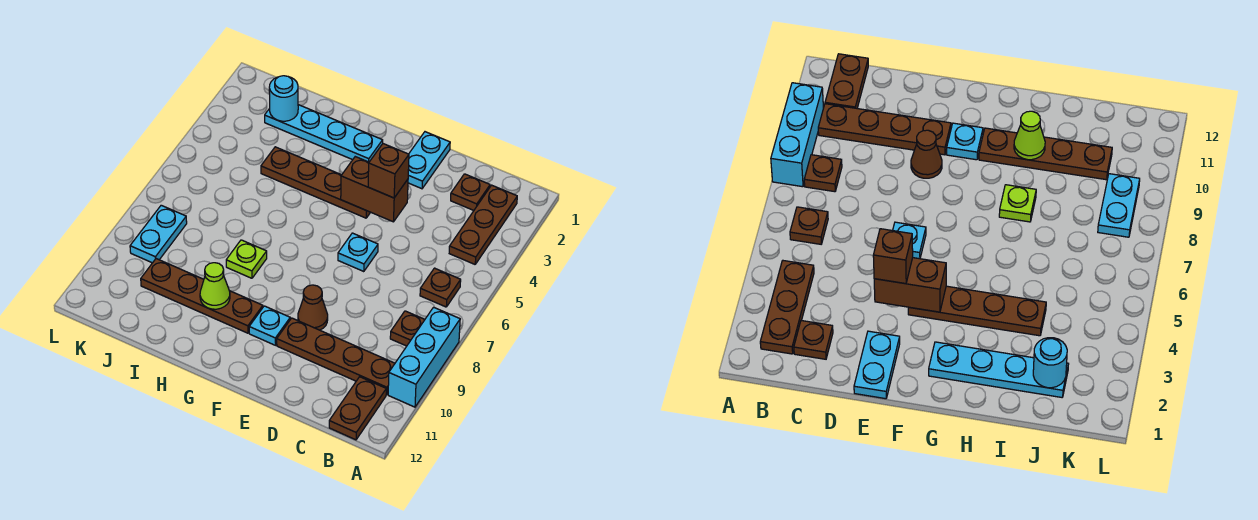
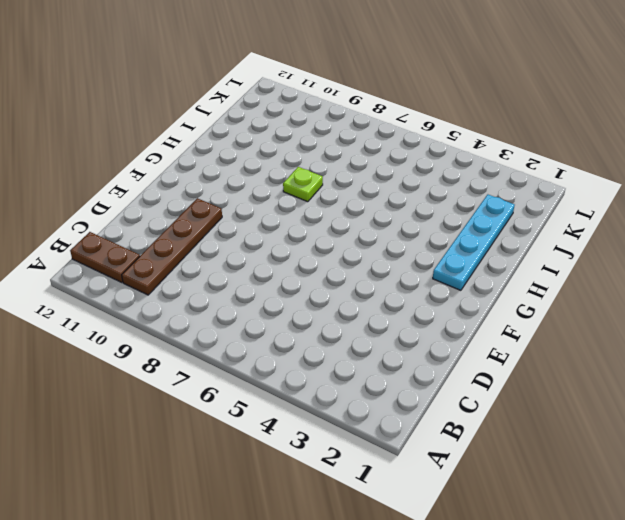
none -> cyan brick A8:A10 level 1
none -> brown plate B2:B4 level 1
none -> brown plate B6 level 1

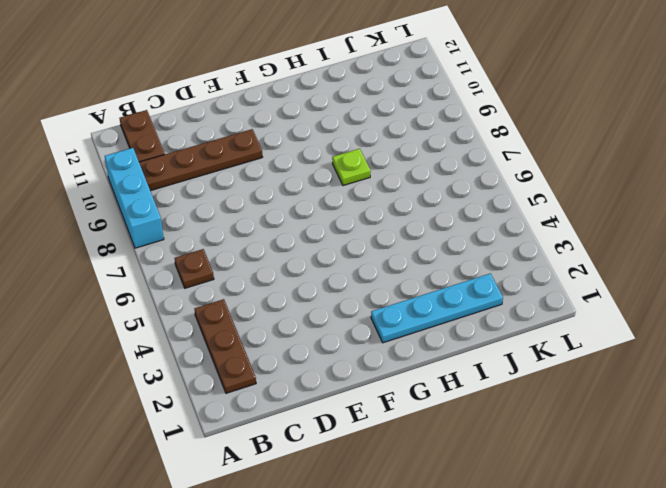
none -> brown plate B8 level 1
none -> brown plate C2 level 1
none -> cyan plate E1:E2 level 1

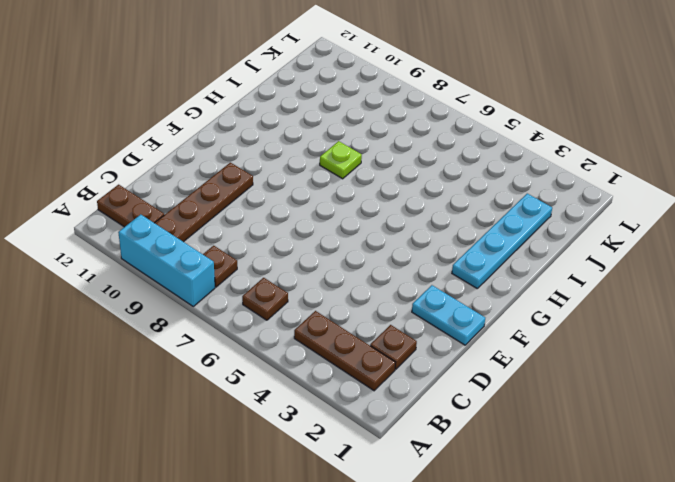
none -> cyan plate E6 level 1
none -> brown cone E9 level 1
none -> brown plate F4:I4 level 1

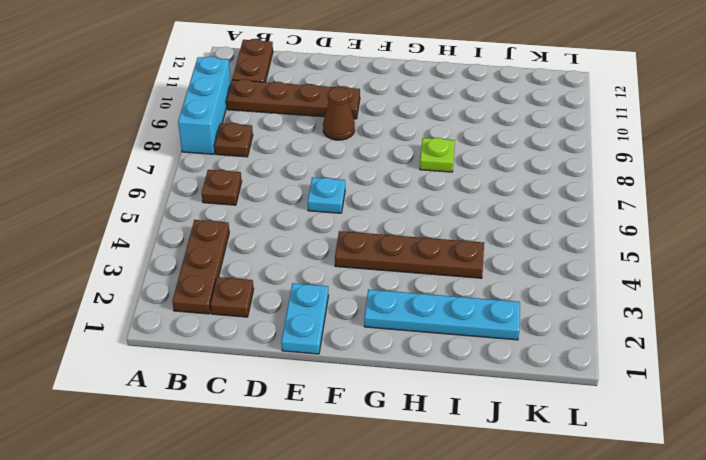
none -> cyan plate F10 level 1
none -> brown plate G10:J10 level 1
none -> cyan plate K8:K9 level 1

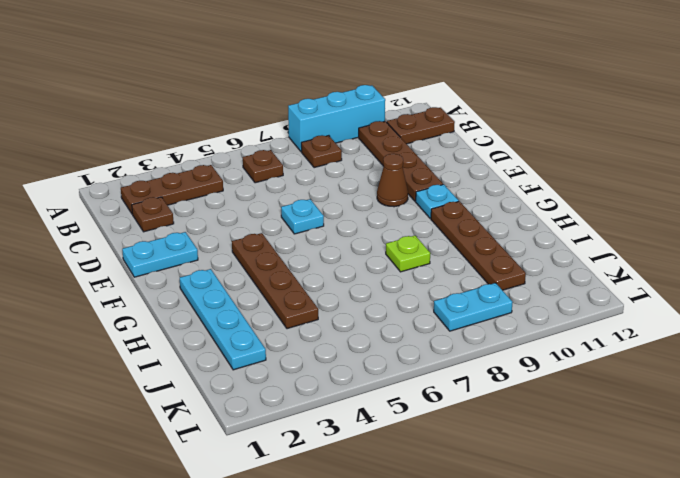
none -> brown brick E4:F4 level 2
none -> lime cone H10 level 2
none -> cyan round brick J2 level 2

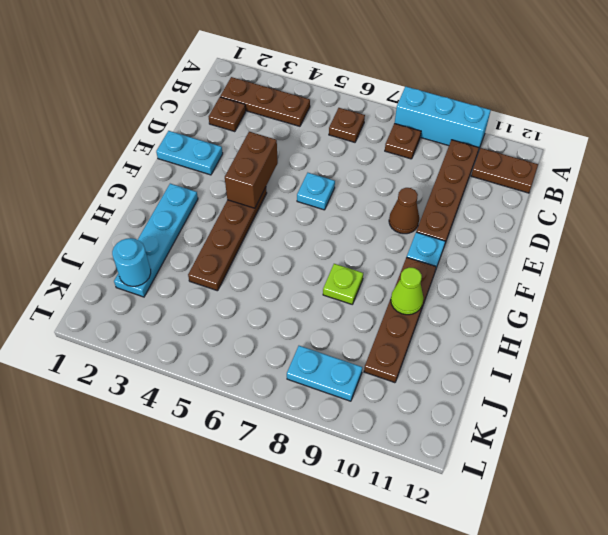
none -> brown brick E4 level 3

